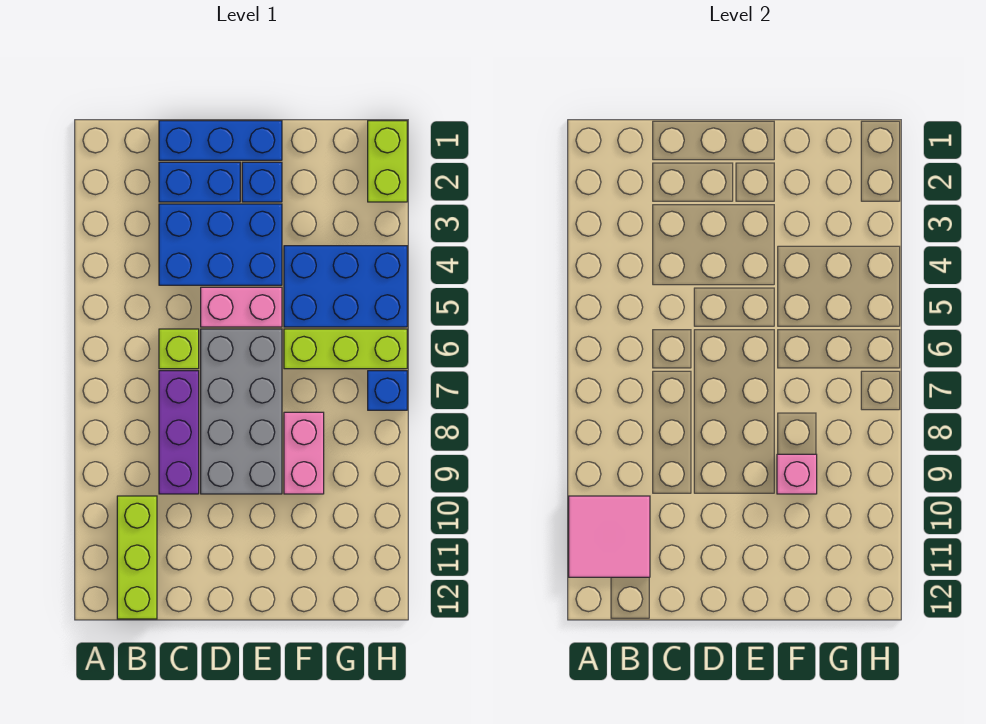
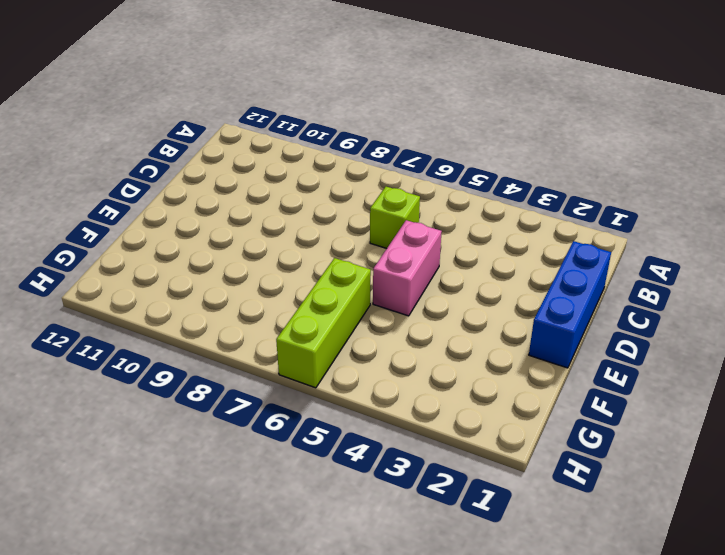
none -> lime brick B10:B12 level 1
none -> blue brick C2:D2 level 1
none -> blue brick C3:E4 level 1

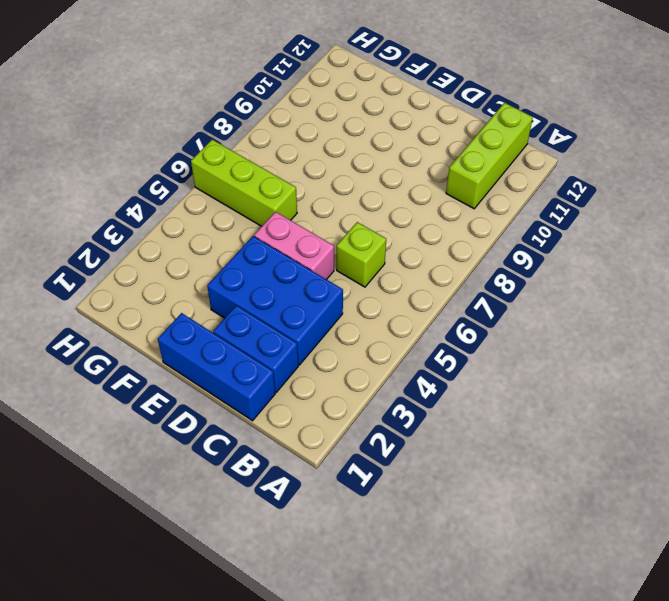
none -> purple brick C7:C9 level 1
none -> grey brick D6:E9 level 1
none -> blue brick E2 level 1

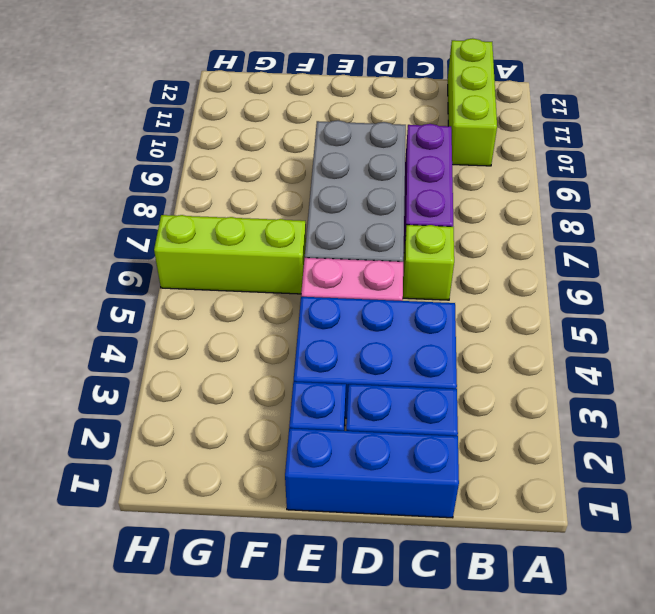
none -> blue brick F4:H5 level 1
none -> pink brick F8:F9 level 1
none -> lime brick H1:H2 level 1

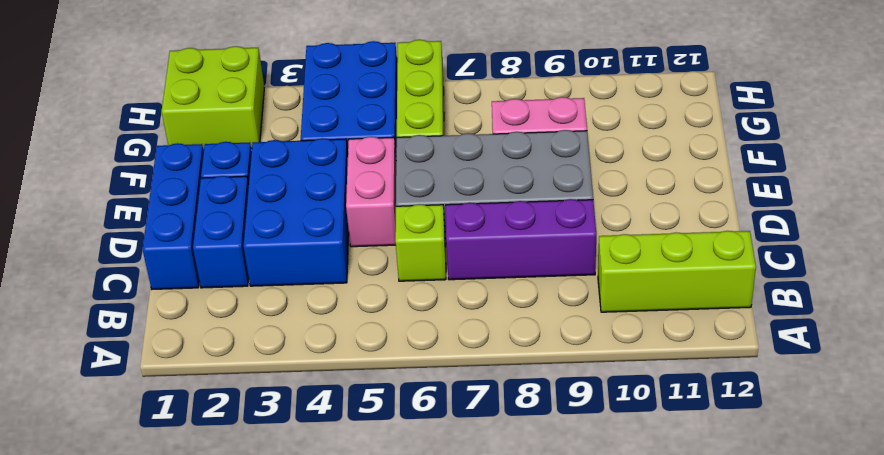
lime brick G1:H2 level 1 -> lime brick H1:H2 level 1
none -> blue brick H7 level 1
none -> pink tile A10:B11 level 2
none -> pink brick F9 level 2

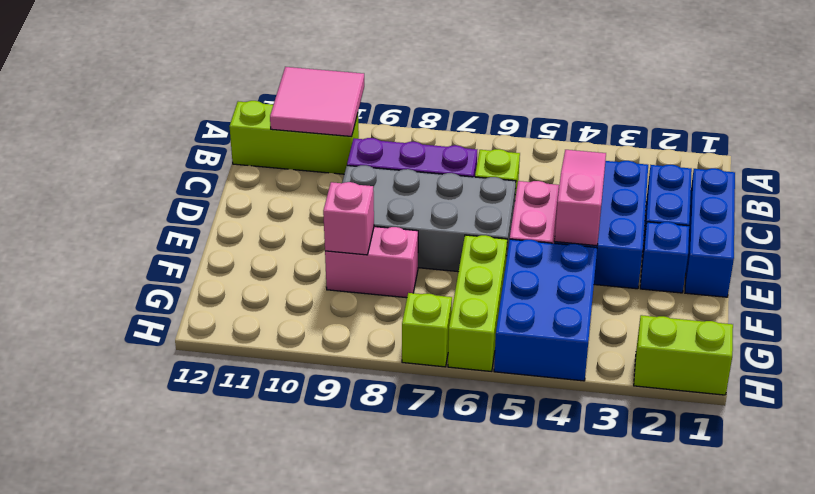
pink slope C4:E4 level 2 top E -> none
lime brick H7 level 1 -> blue brick H7 level 1

